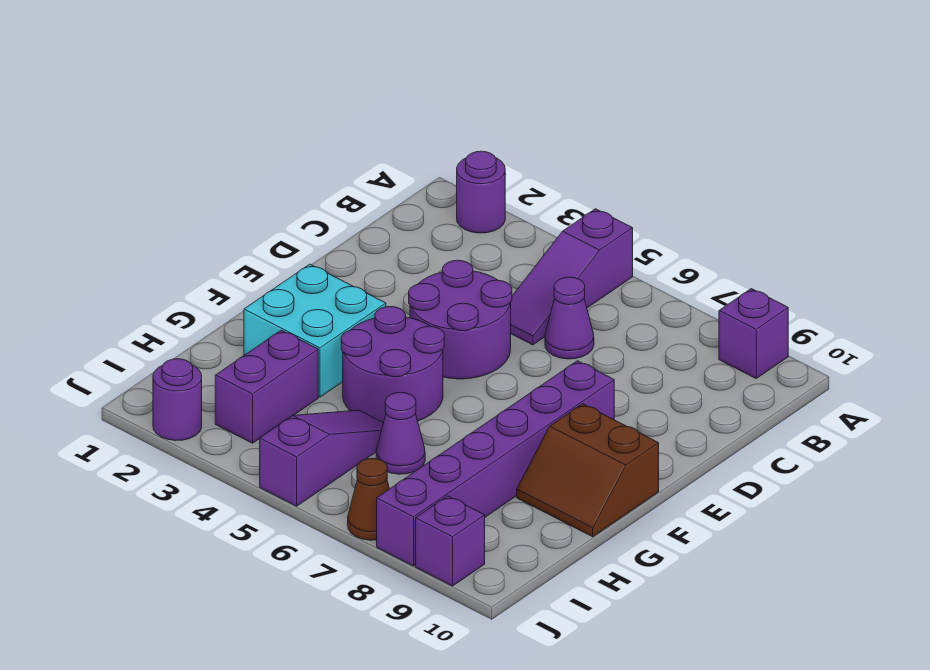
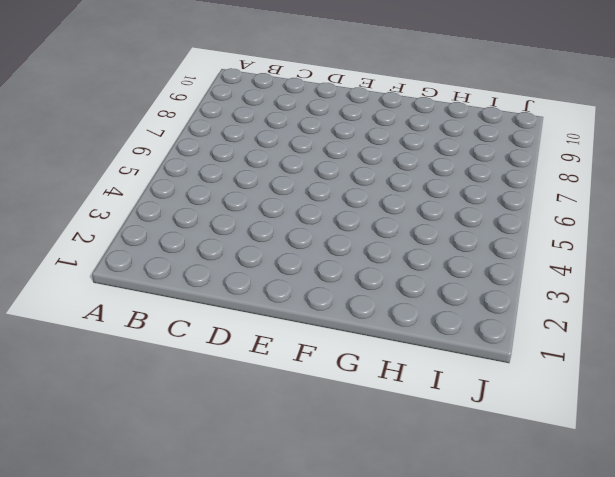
none -> purple round brick A2 level 1
none -> purple slope A5:C5 level 1 top A
none -> purple brick A9 level 1

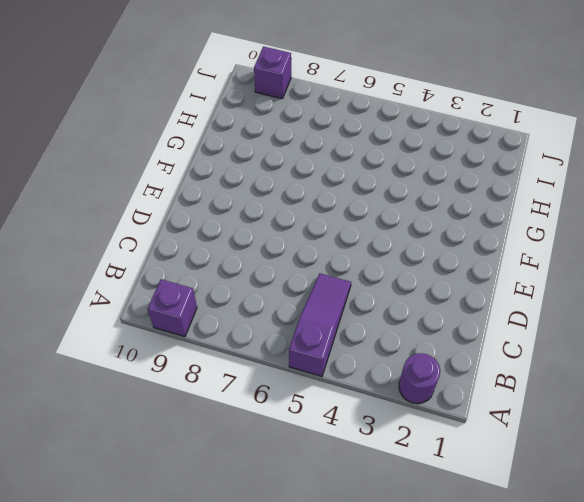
none -> purple cone C6 level 1
none -> purple round brick D4:E5 level 1
none -> purple brick E8:J8 level 1

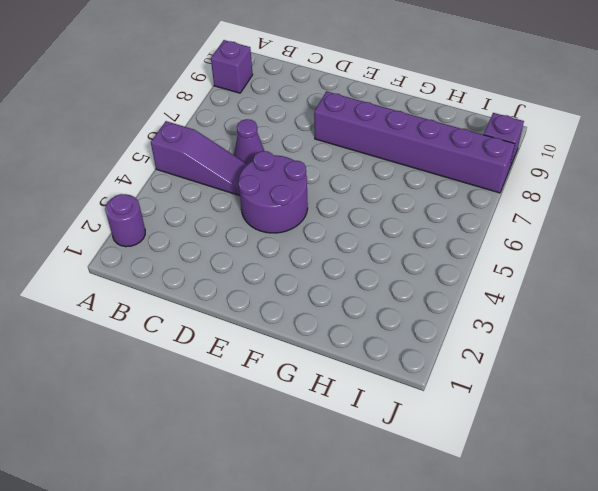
none -> cyan brick F2:G3 level 1
none -> purple round brick F4:G5 level 1
none -> brown slope F9:G10 level 1 top F

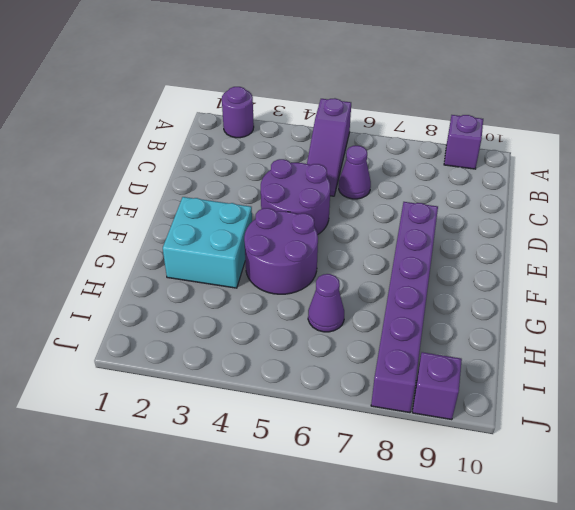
none -> brown slope F9:G10 level 1 top F
none -> purple brick H3:I3 level 1
none -> purple slope H5:J5 level 1 top J

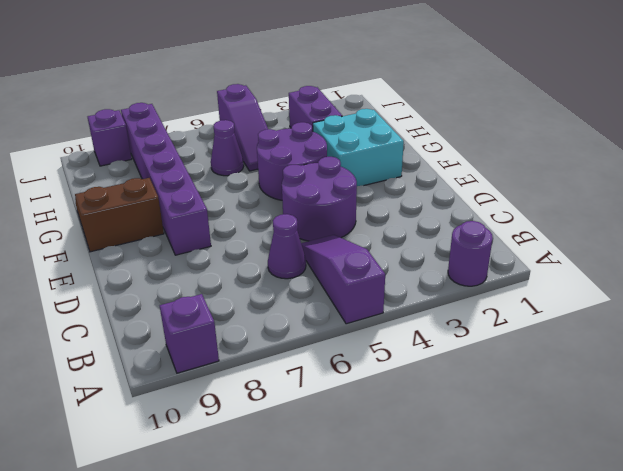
none -> purple round brick J2 level 1
none -> brown cone J7 level 1

